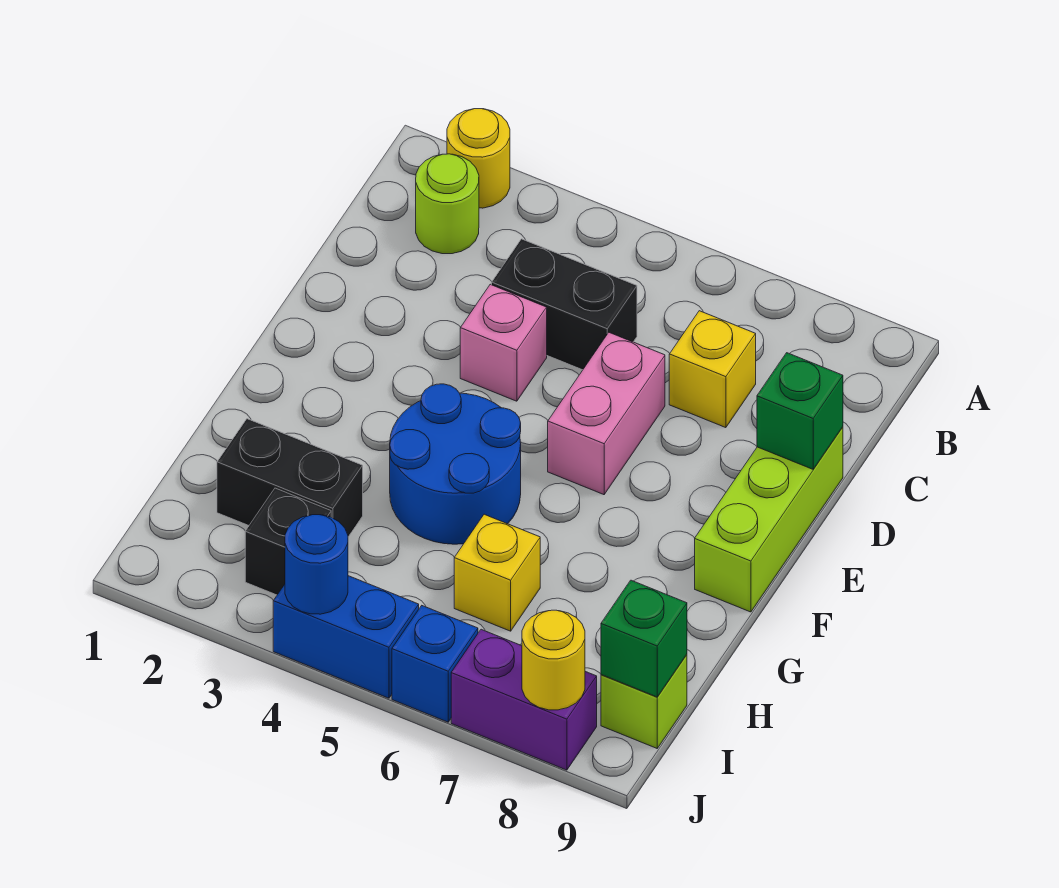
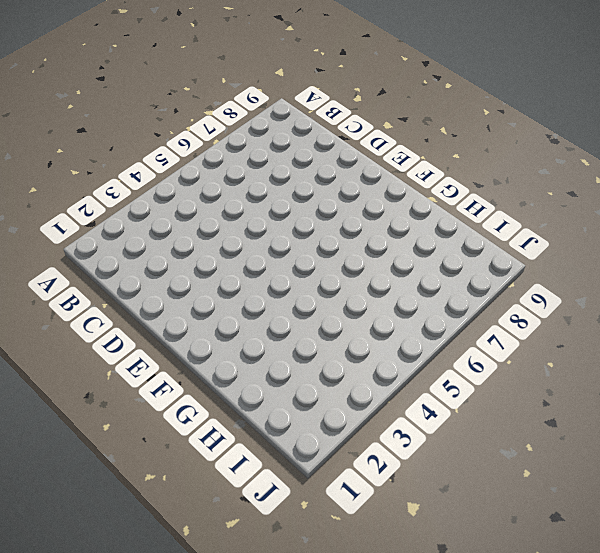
none -> yellow round brick A2 level 1
none -> lime round brick B2 level 1
none -> black brick C4:C5 level 1

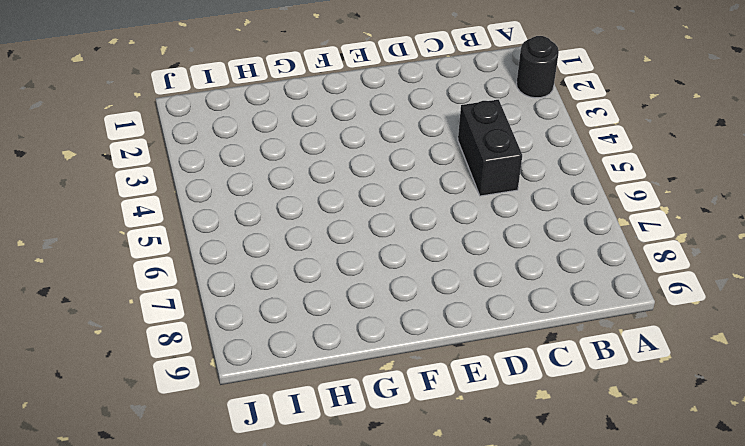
black round brick A2 level 1 -> yellow round brick A2 level 1
none -> lime round brick B2 level 1
none -> yellow brick C7 level 1
none -> pink brick D4 level 1

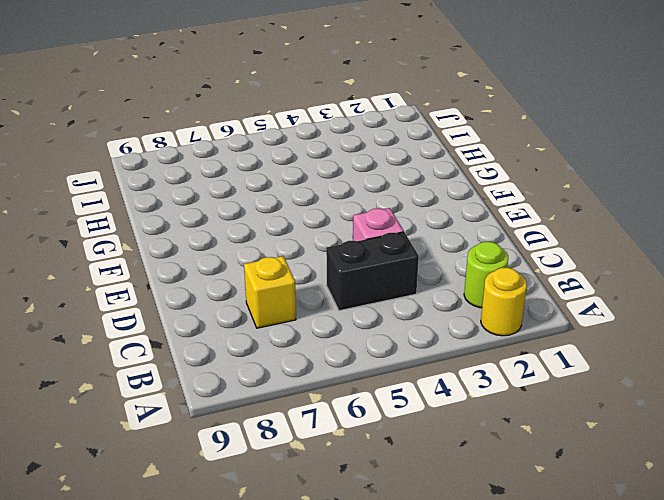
none -> pink brick D6:E6 level 1
none -> lime brick D9:F9 level 1
none -> blue round brick F4:G5 level 1

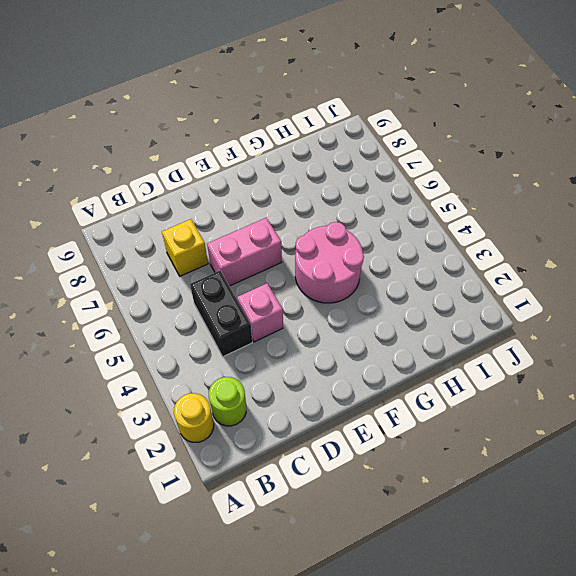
pink round brick F4:G5 level 1 -> blue round brick F4:G5 level 1
none -> lime brick D9:F9 level 1
none -> black brick H2:H3 level 1
none -> yellow brick H6 level 1

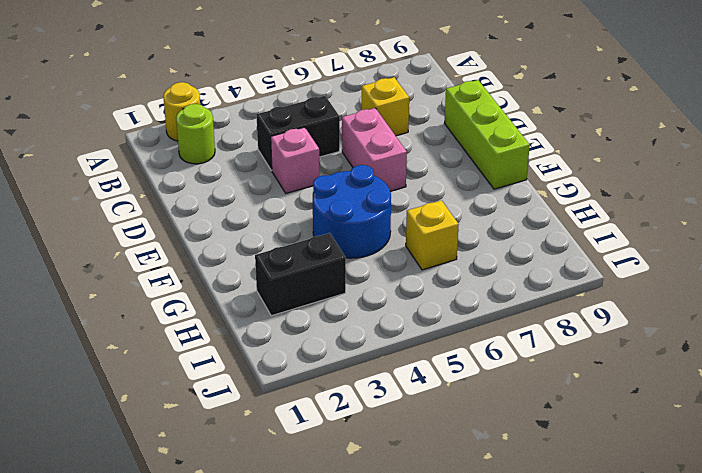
none -> black brick I3 level 1
none -> lime brick I9 level 1
none -> blue brick J4:J5 level 1

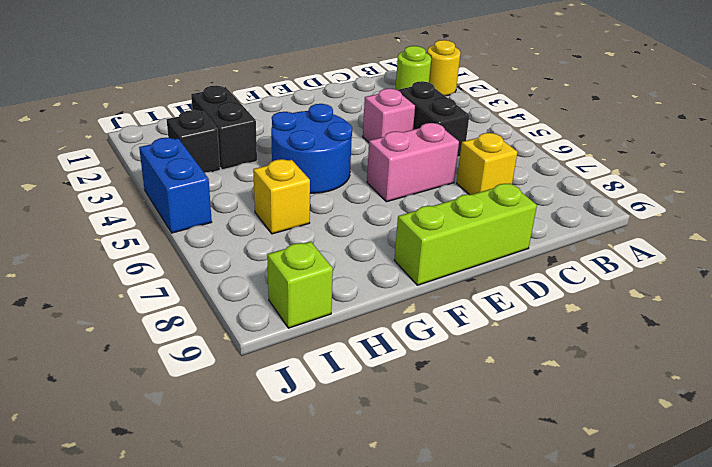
none -> blue brick J6 level 1
none -> purple brick J7:J8 level 1
none -> green brick D9 level 2

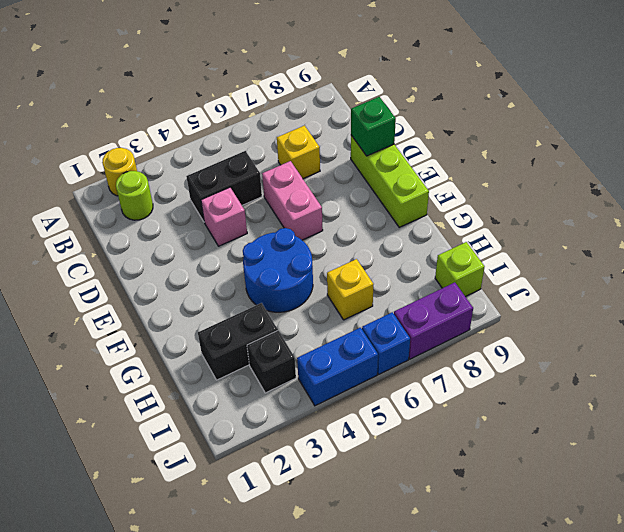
none -> green brick I9 level 2
none -> blue round brick J4 level 2
none -> yellow round brick J8 level 2

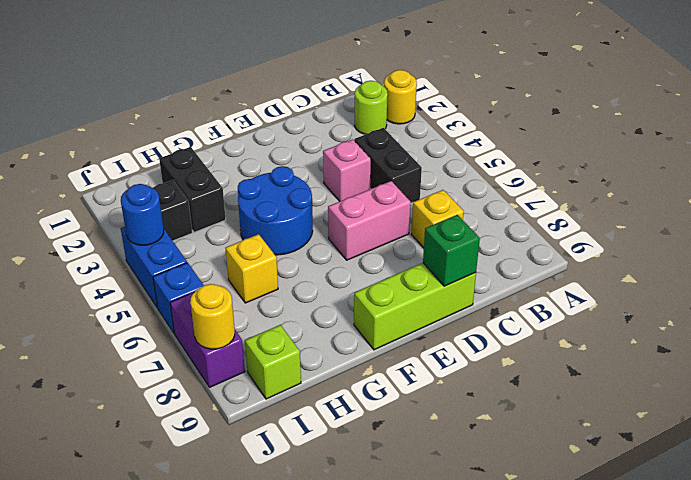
none -> green brick I9 level 2

